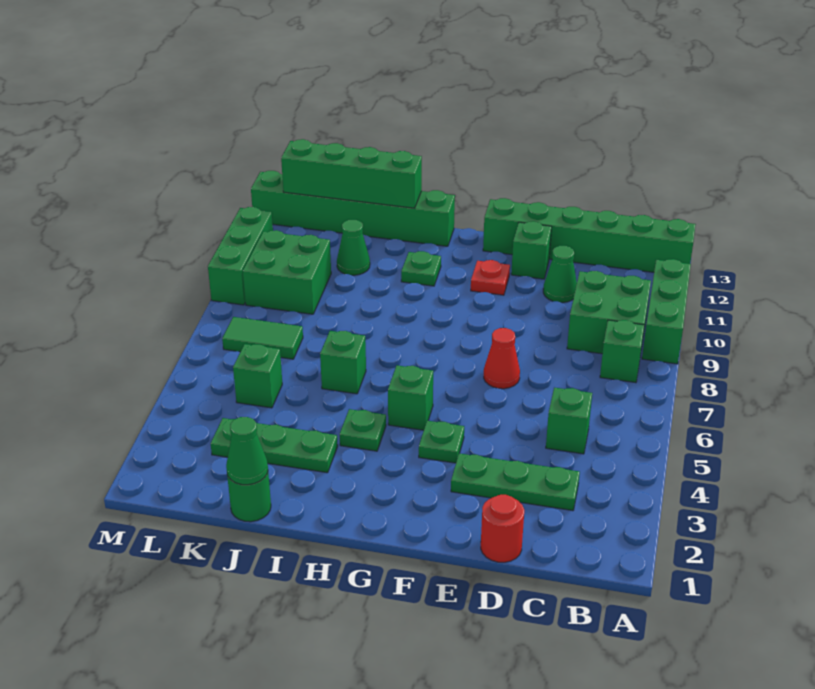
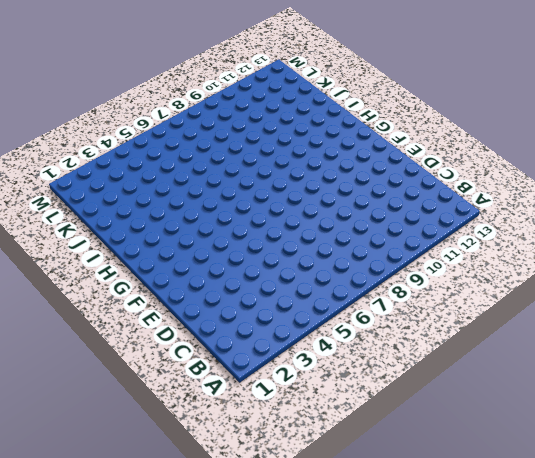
none -> green brick A9:A11 level 1
none -> green brick A13:F13 level 1
none -> green brick B8 level 1

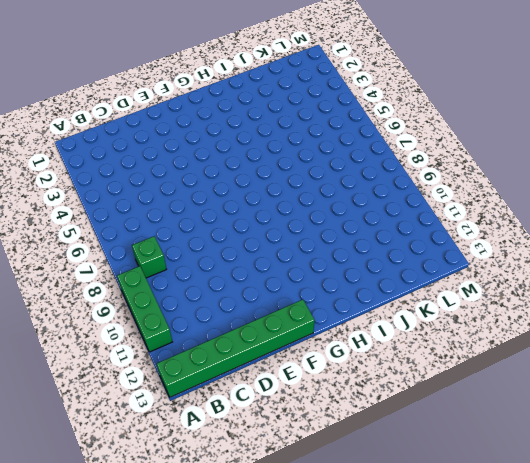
none -> green brick B9:C10 level 1
none -> green plate C3:E3 level 1
none -> green brick C5 level 1

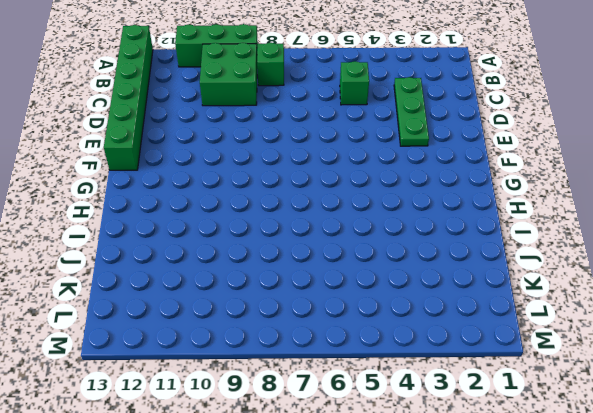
none -> red round brick D1 level 1
none -> green cone D11 level 1
none -> red cone E7 level 1

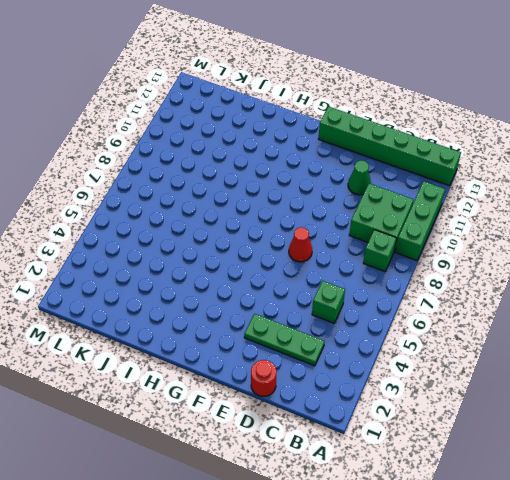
none -> green brick E12 level 1
none -> green plate F4 level 1
none -> red plate F11 level 1

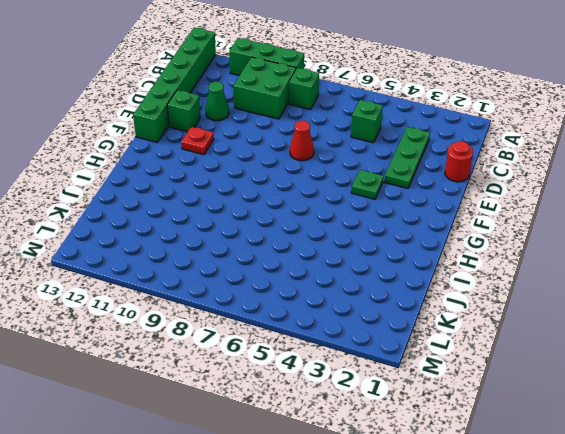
none -> green brick G5 level 1
none -> green plate H4 level 1
none -> green plate H11 level 1

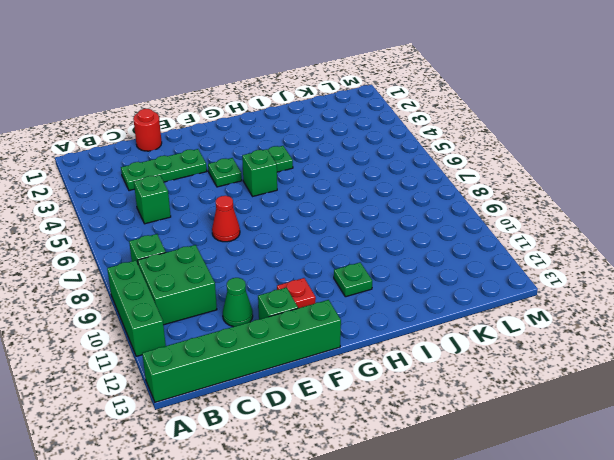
none -> green brick H13:M13 level 1
none -> green plate I3:K3 level 1
none -> green brick I6 level 1

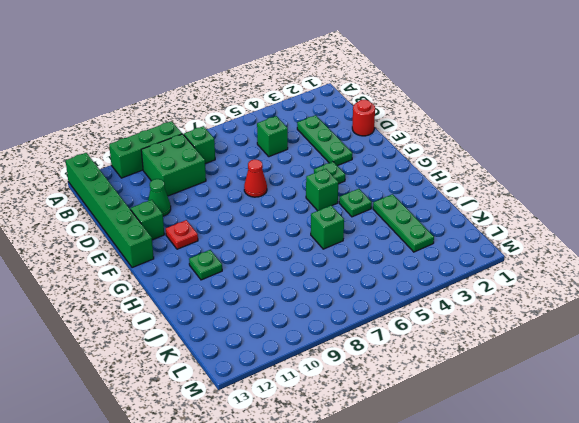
none -> green brick H13:M13 level 1
none -> green round brick J1 level 1
none -> green cone J11 level 1

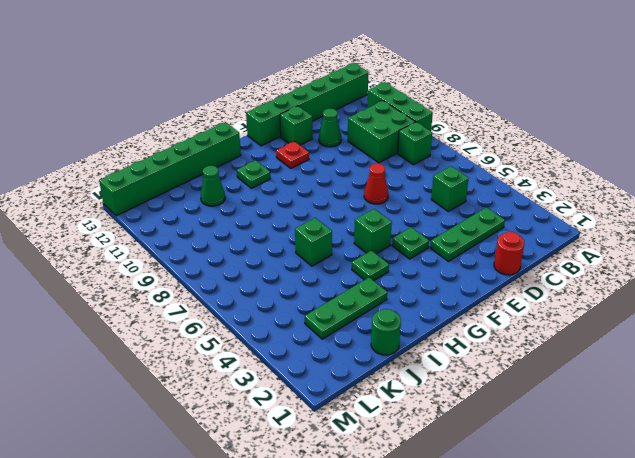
none -> green brick K5 level 1
none -> green tile K7:L7 level 1
none -> green brick K9:L10 level 1

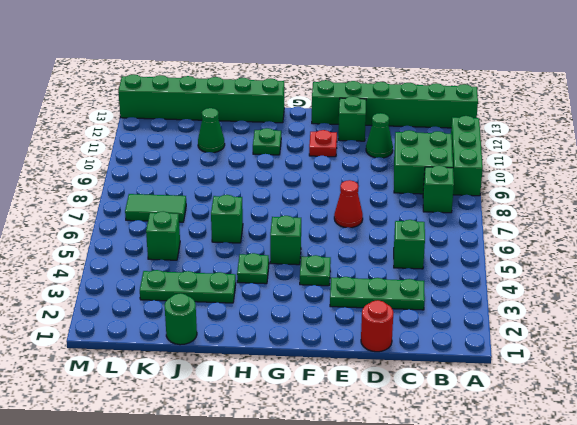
none -> green brick K9:L10 level 1
none -> green brick M9:M11 level 1
none -> green brick I13:L13 level 2

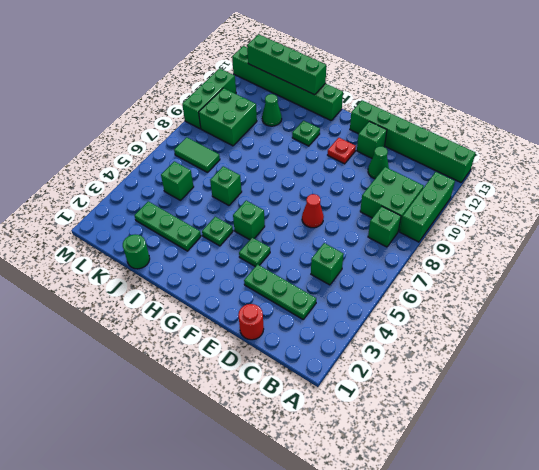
none -> green cone J1 level 2

